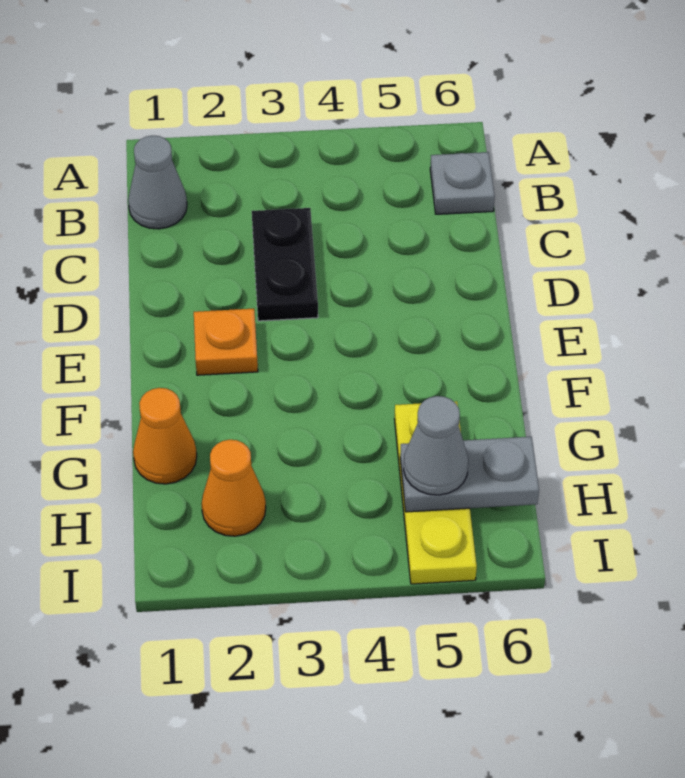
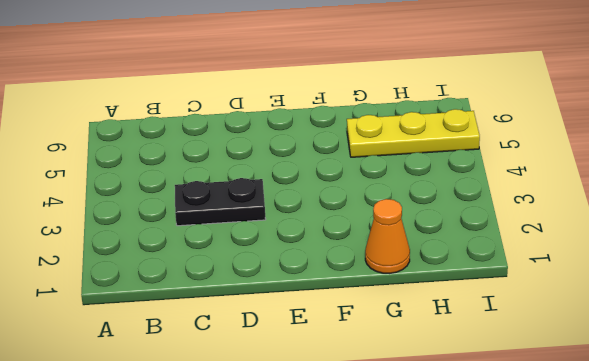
none -> grey cone B1 level 1
none -> grey plate B6 level 1

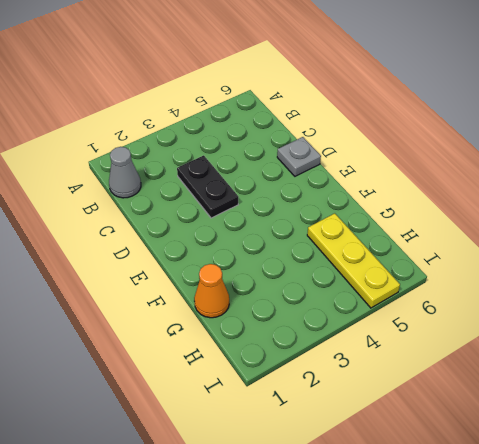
grey plate D6 level 1 -> grey plate B6 level 1
none -> orange plate E2 level 1
none -> orange cone H2 level 1

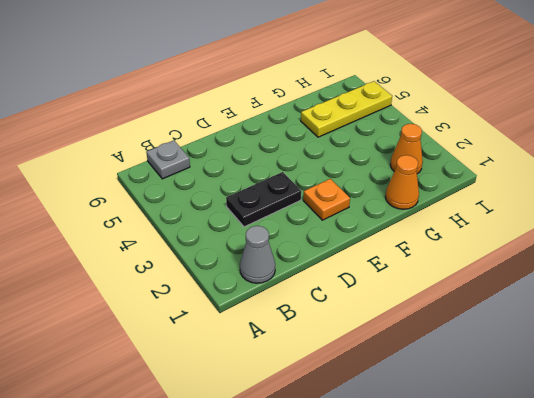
none -> grey plate H5:H6 level 2
none -> grey cone H5 level 3

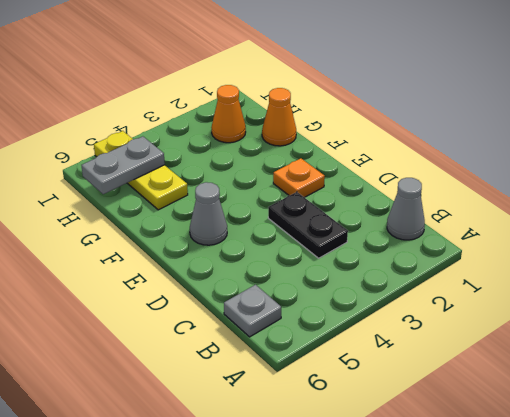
grey cone E5 level 1 -> grey cone H5 level 3

